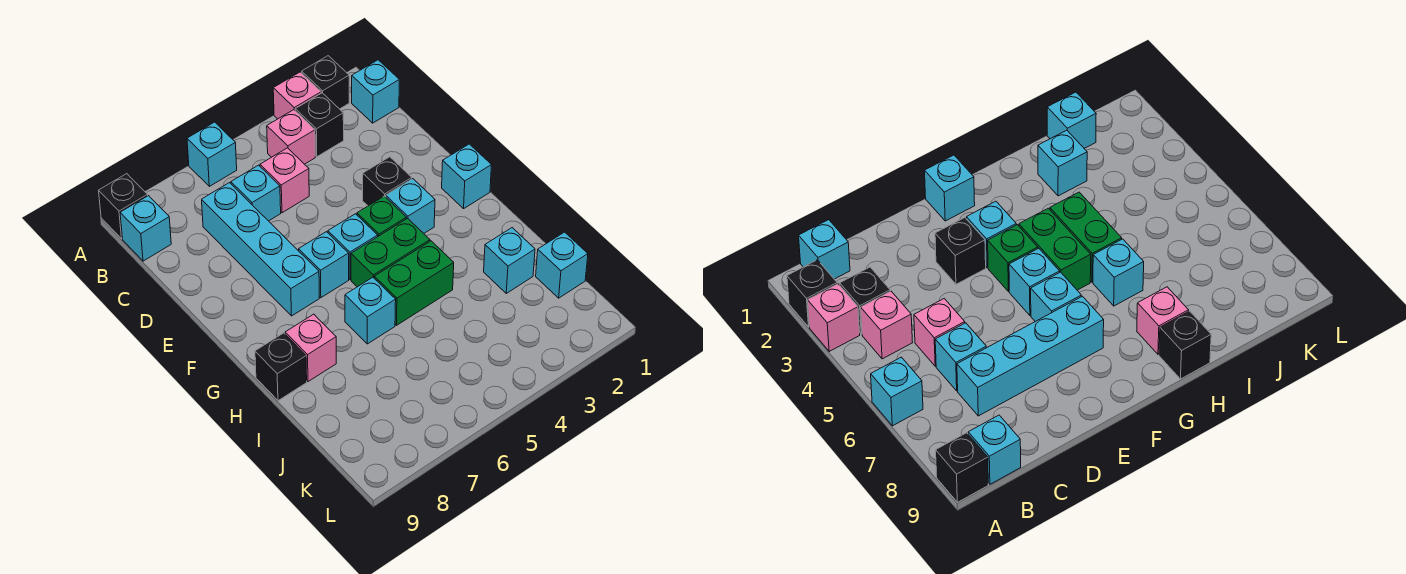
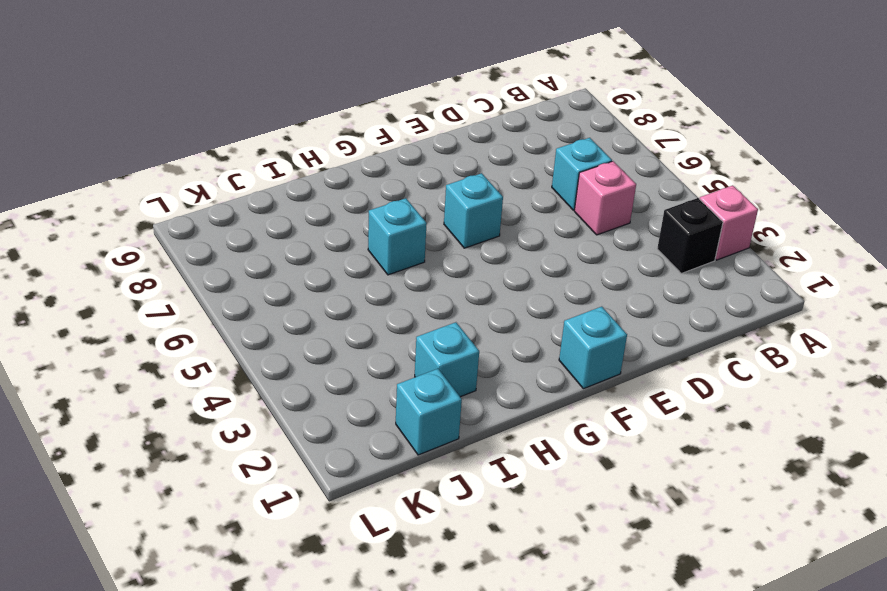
none -> black brick A2 level 1
none -> cyan brick A6 level 1
none -> black brick A9 level 1

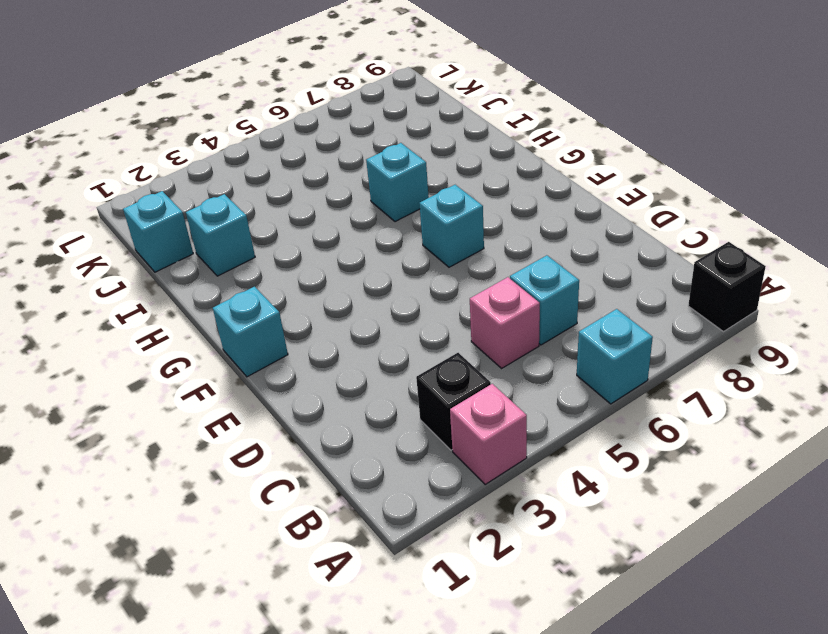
none -> black brick A2 level 1
none -> cyan brick B1 level 1
none -> pink brick B4 level 1

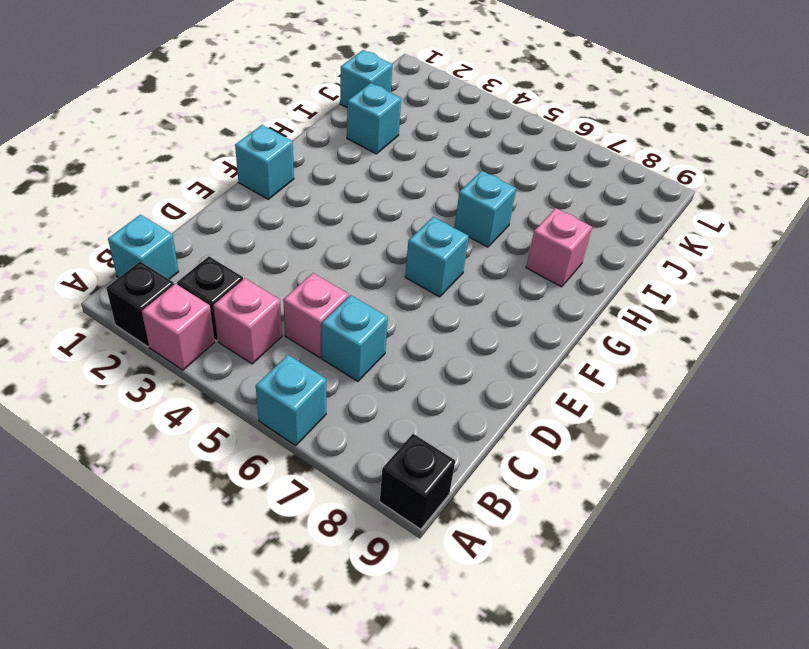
none -> cyan brick B9 level 1
none -> cyan brick C7:F7 level 1
none -> black brick E3 level 1

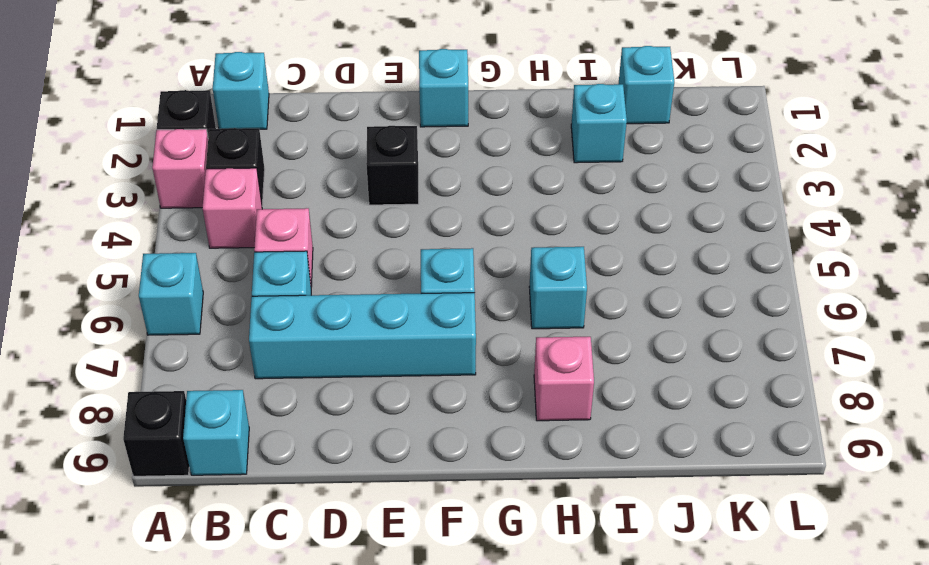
none -> cyan brick F3 level 1
none -> green brick F4 level 1
none -> cyan brick F5 level 1

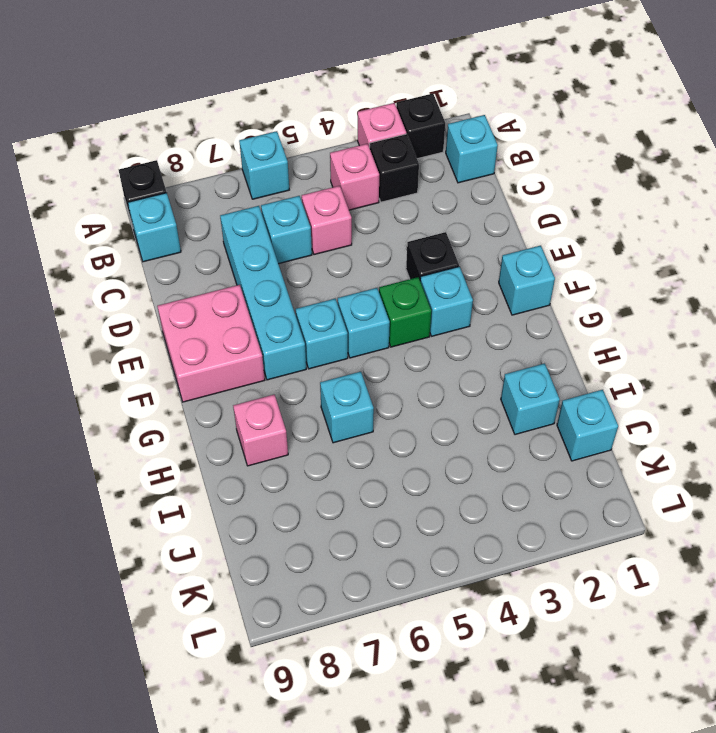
pink brick E8:F9 level 1 -> none
none -> green brick G4:G5 level 1
none -> green brick H4:H5 level 1
none -> black brick H9 level 1

